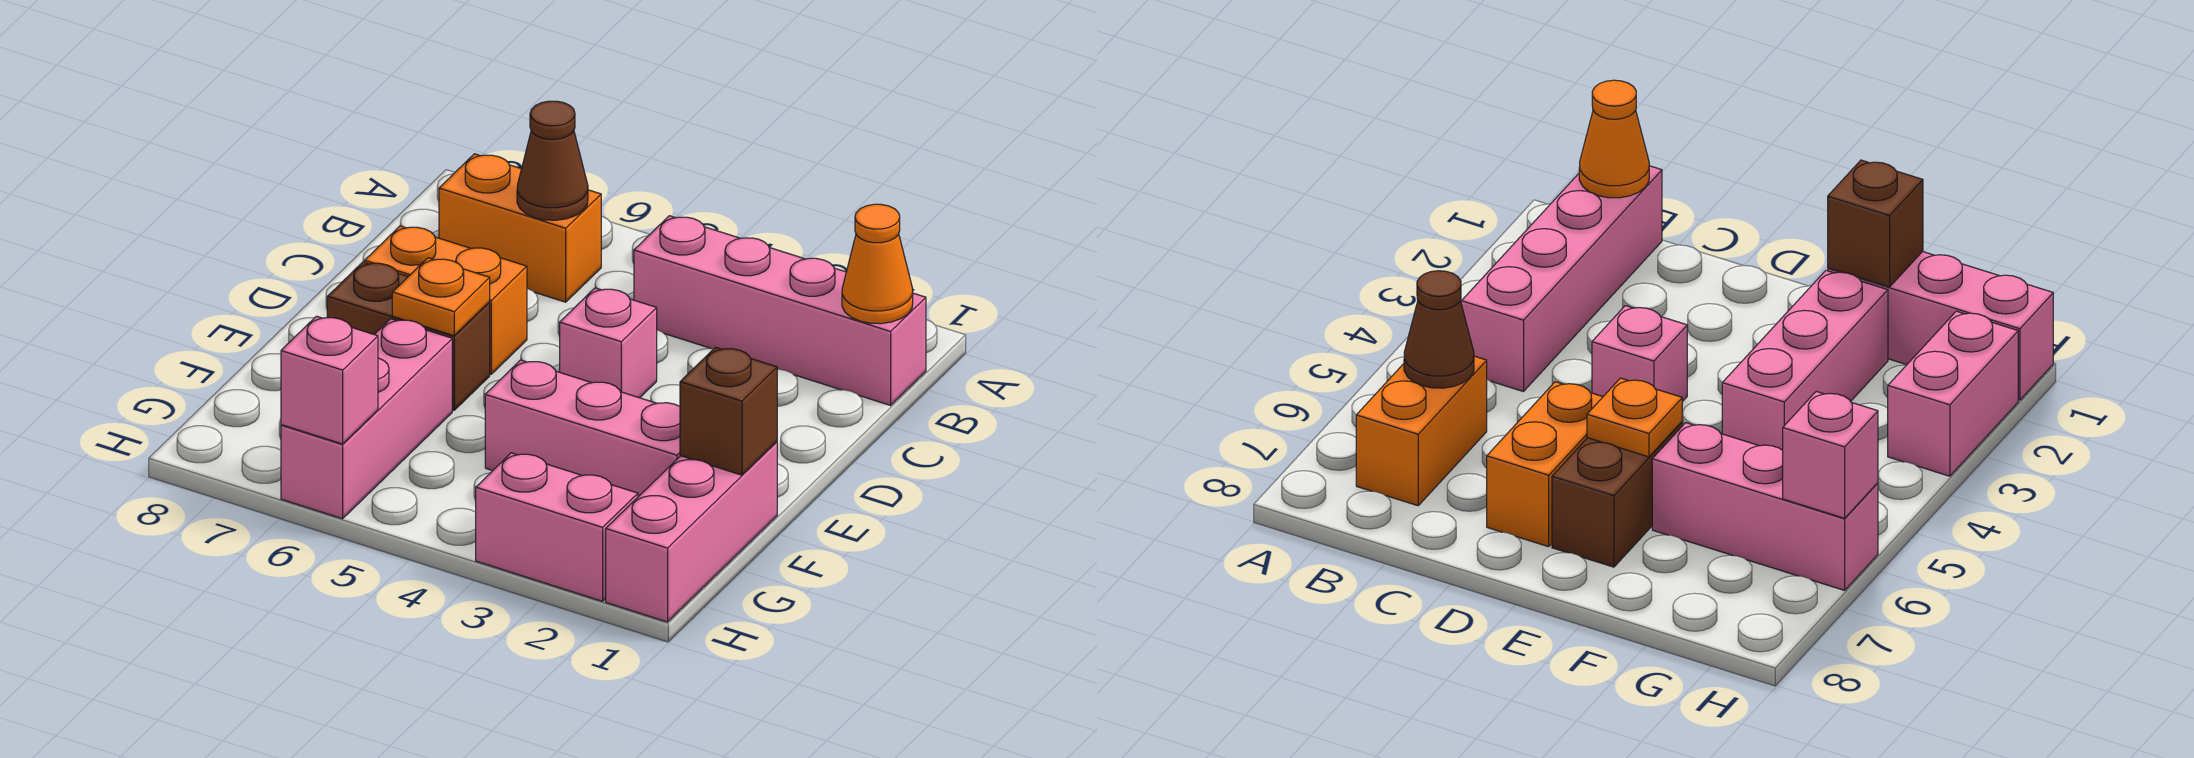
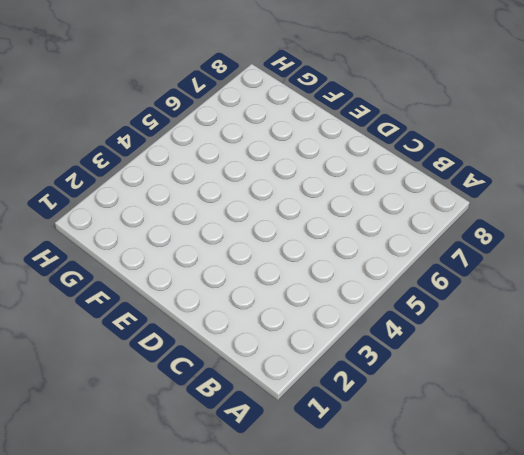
none -> pink brick B1:B4 level 1
none -> orange brick B6:B7 level 1
none -> pink brick D4 level 1

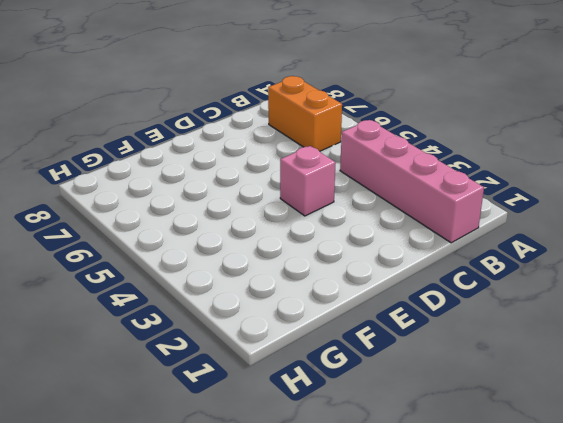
none -> orange brick D6:D7 level 1
none -> brown brick E6:E7 level 1
none -> pink brick F1:H1 level 1

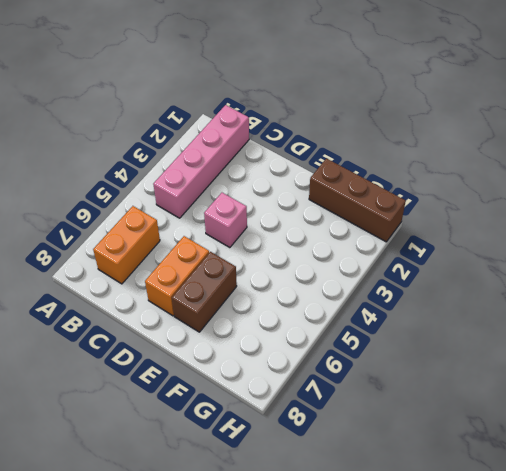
brown brick F1:H1 level 1 -> pink brick F1:H1 level 1
none -> pink brick F2:F4 level 1
none -> pink brick F6:H6 level 1
none -> pink brick H2:H3 level 1

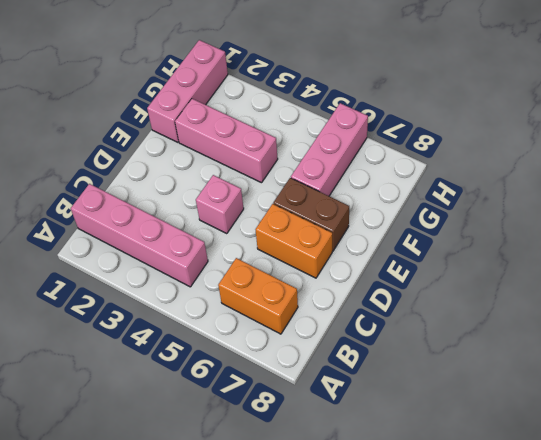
none -> pink brick H2:H3 level 1
none -> orange cone B1 level 2
none -> brown cone B6 level 2

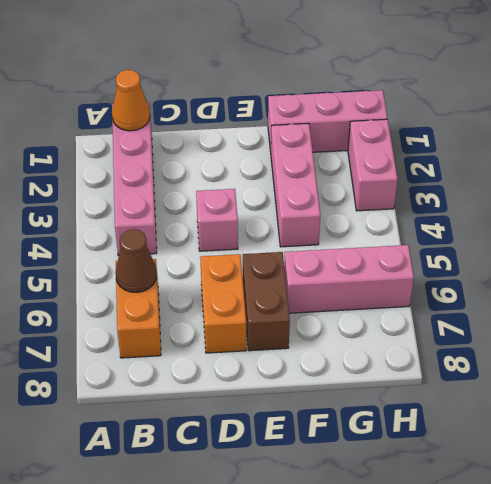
none -> orange plate E6 level 2
none -> brown brick F1 level 2
none -> pink brick H6 level 2

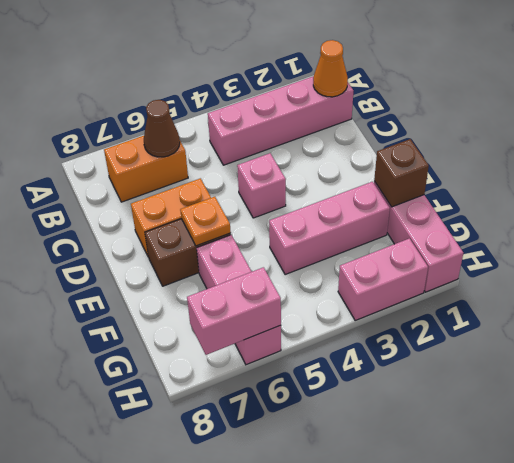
pink brick H6:H7 level 2 -> pink brick H6 level 2

